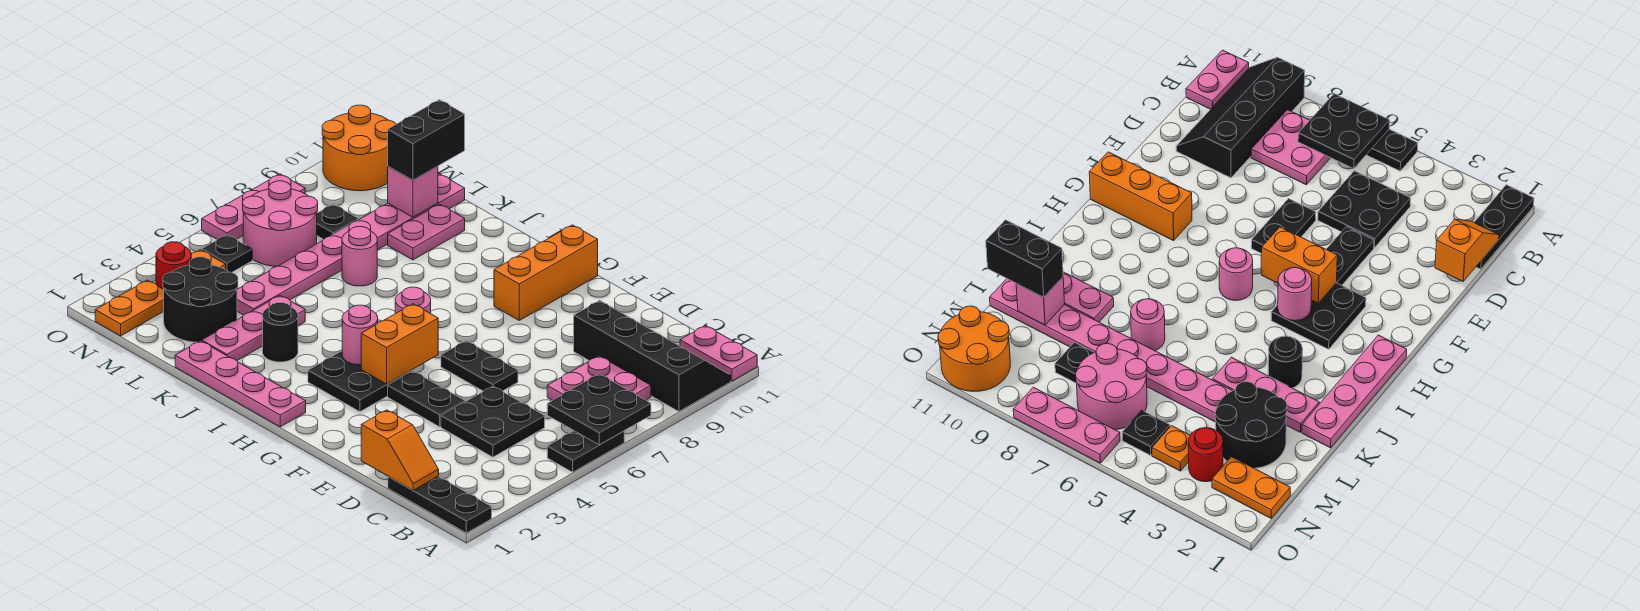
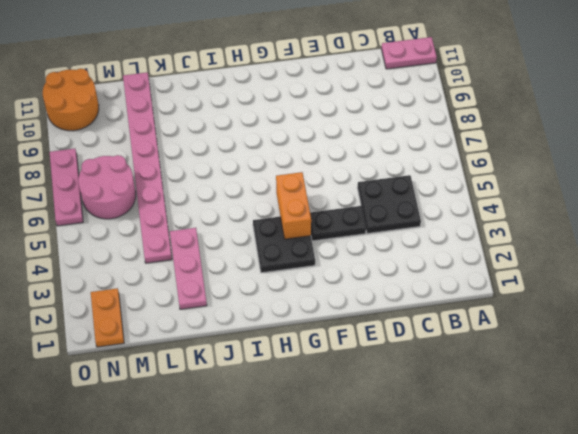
none -> black plate A1:C1 level 1
none -> black plate A5:A6 level 1
none -> black slope A9:D10 level 1 top 9
none -> pink plate B7:C8 level 1

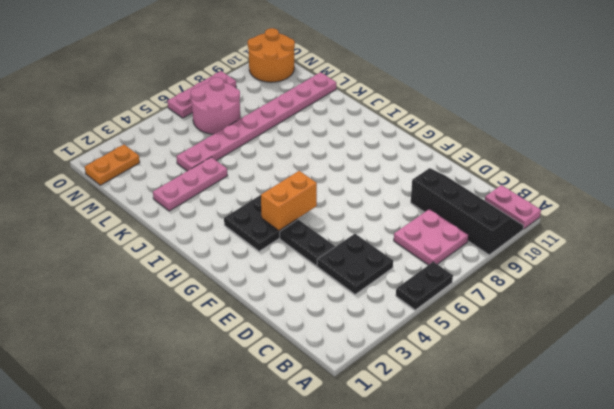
none -> black plate A1:C1 level 1
none -> black plate E6:F6 level 1
none -> orange brick G9:G11 level 1
none -> pink plate H1:K1 level 1

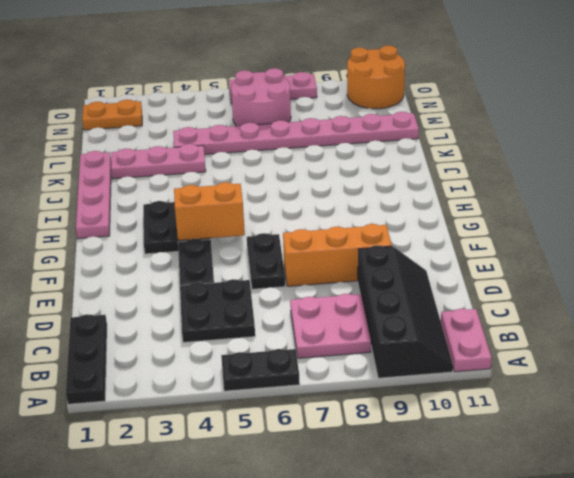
orange brick E7:E9 level 1 -> orange brick G9:G11 level 1
none -> pink round brick H6 level 1
none -> black round brick J3 level 1
none -> pink round brick K7 level 1
none -> pink plate K9:K10 level 1

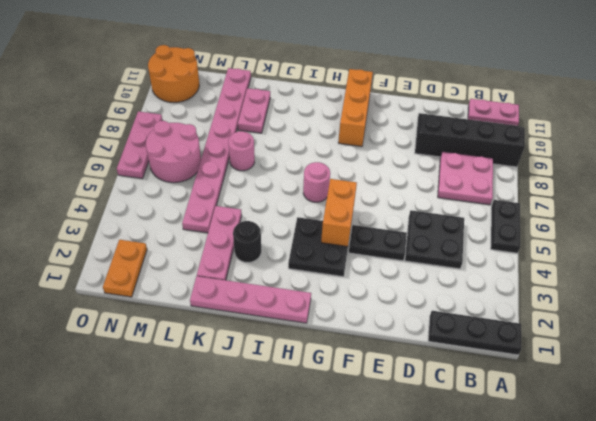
none -> black plate E6:F6 level 1
none -> black round brick L2:M3 level 1
none -> black plate M8 level 1
none -> red round brick N3 level 1

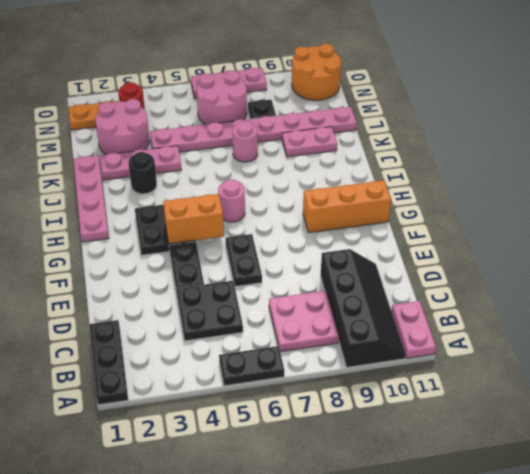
pink round brick L2:M3 level 1 -> black round brick L2:M3 level 1
none -> orange plate N4 level 1
none -> black plate N5 level 1
none -> black plate A6:B7 level 2
none -> orange slope C1:D1 level 2 top D

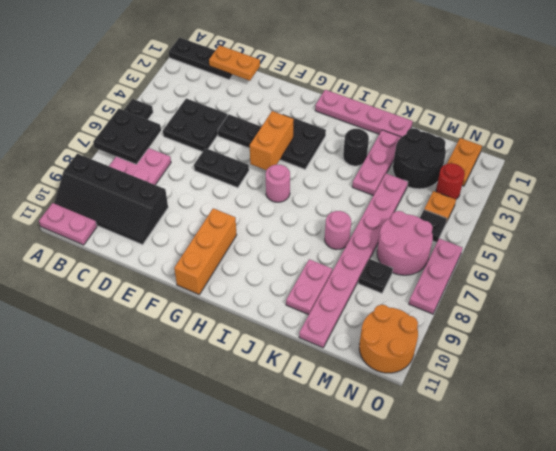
orange plate C1:D1 level 2 -> orange slope C1:D1 level 2 top D
none -> pink round brick H4 level 2
none -> pink brick L10 level 2
none -> black brick L10:L11 level 3

